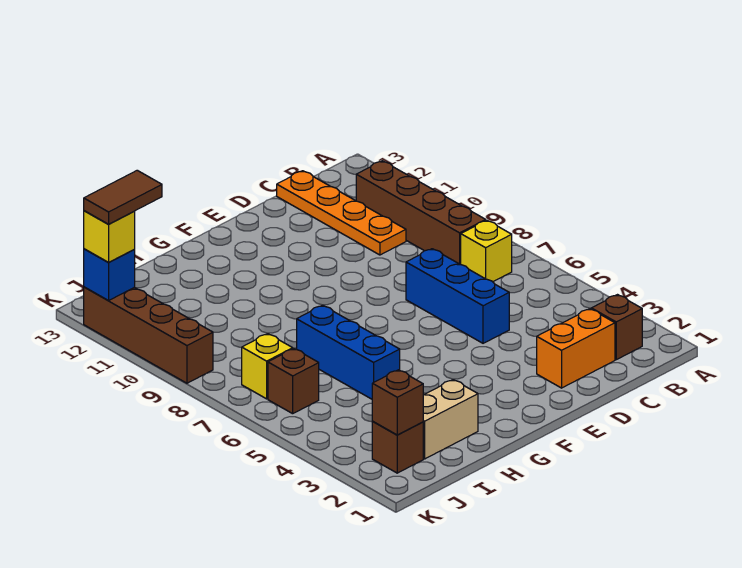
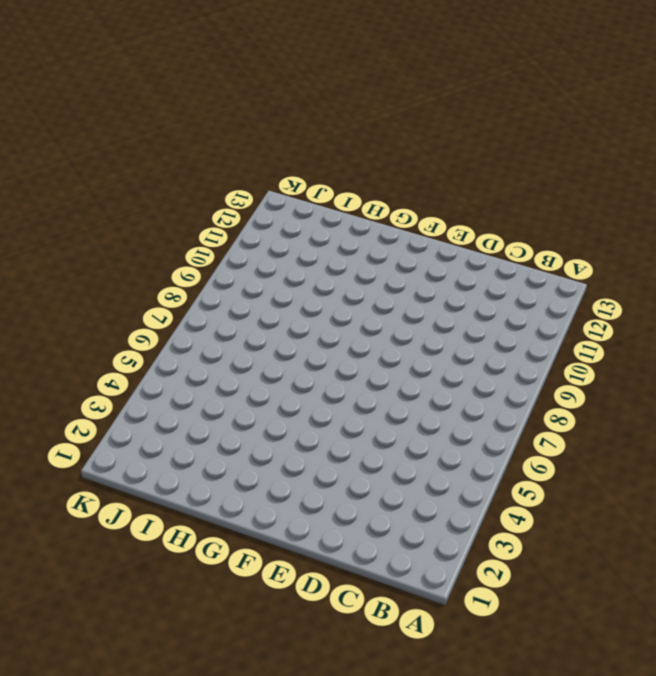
none -> brown brick B2 level 1
none -> yellow brick B7 level 1
none -> brown brick B8:B11 level 1

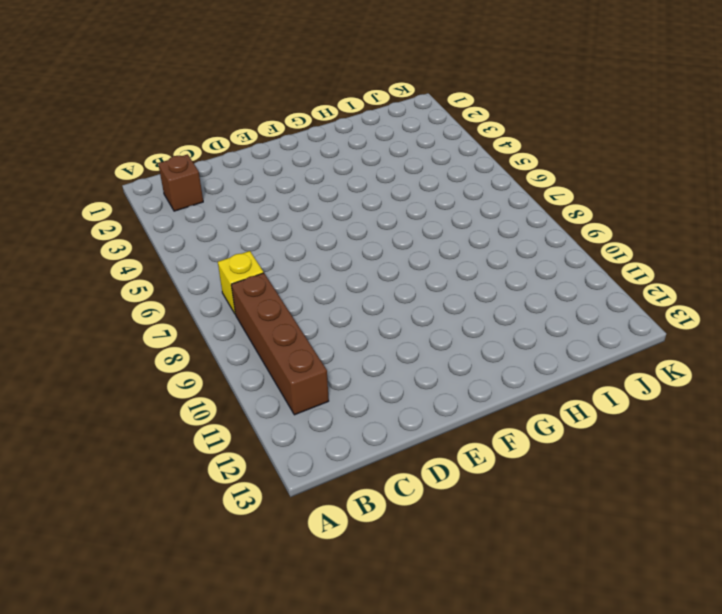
none -> orange brick C2:D2 level 1
none -> orange plate C10:C13 level 1
none -> blue brick D5:D7 level 1

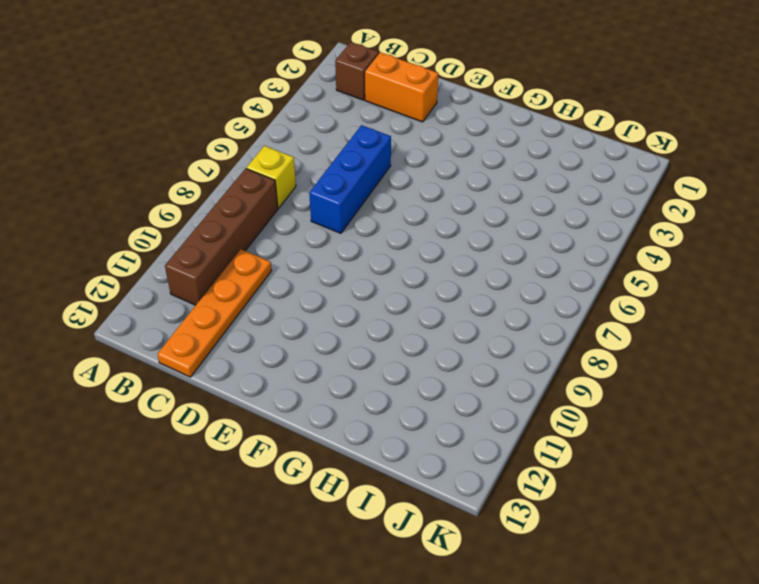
none -> tan brick H2:I2 level 1
none -> blue brick H5:H7 level 1
none -> brown brick J2 level 1

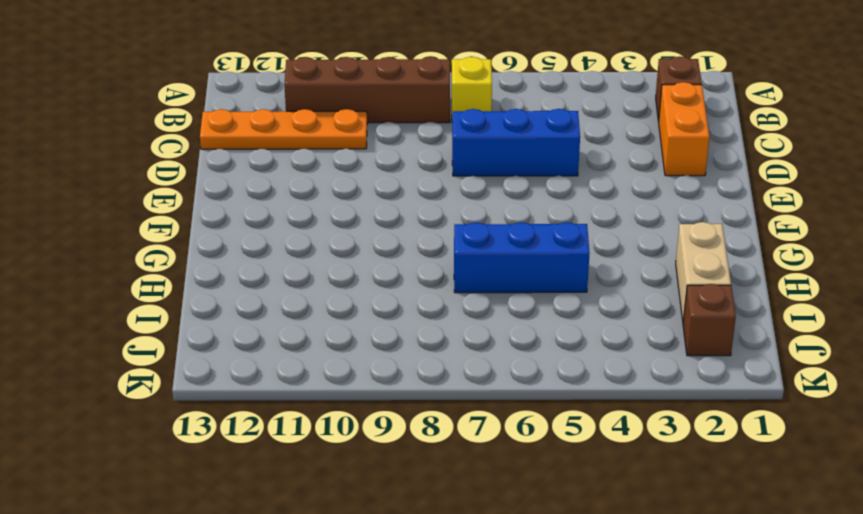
none -> brown brick J6 level 1
none -> yellow brick J7 level 1
none -> brown brick K9:K12 level 1

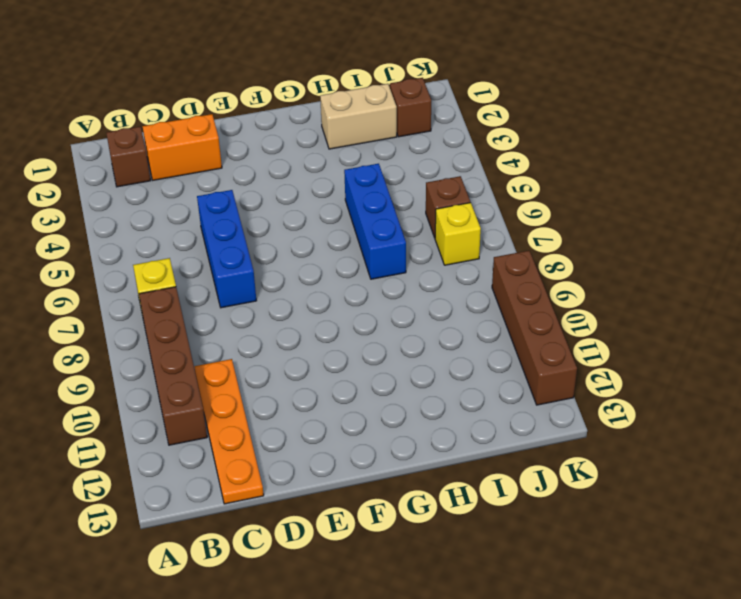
none -> brown brick J2 level 2
none -> blue brick K12 level 2
none -> yellow brick K12 level 3

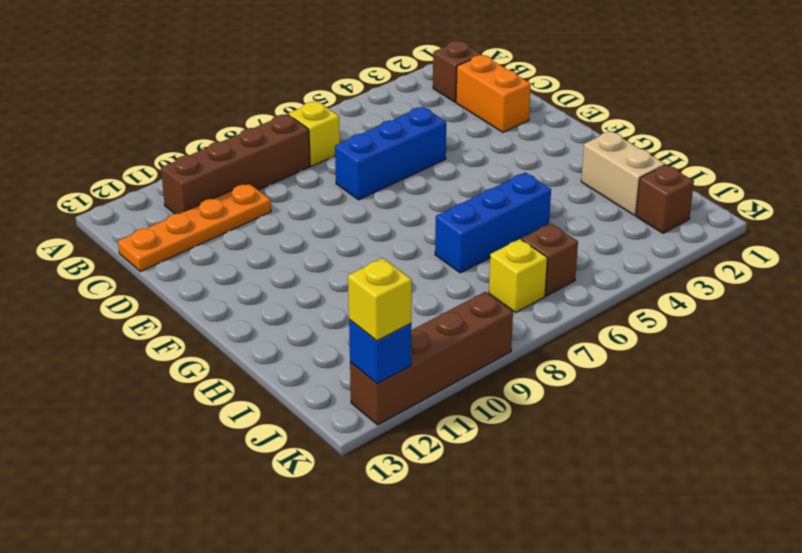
none -> brown brick J2 level 2
none -> brown tile J12:K12 level 4

